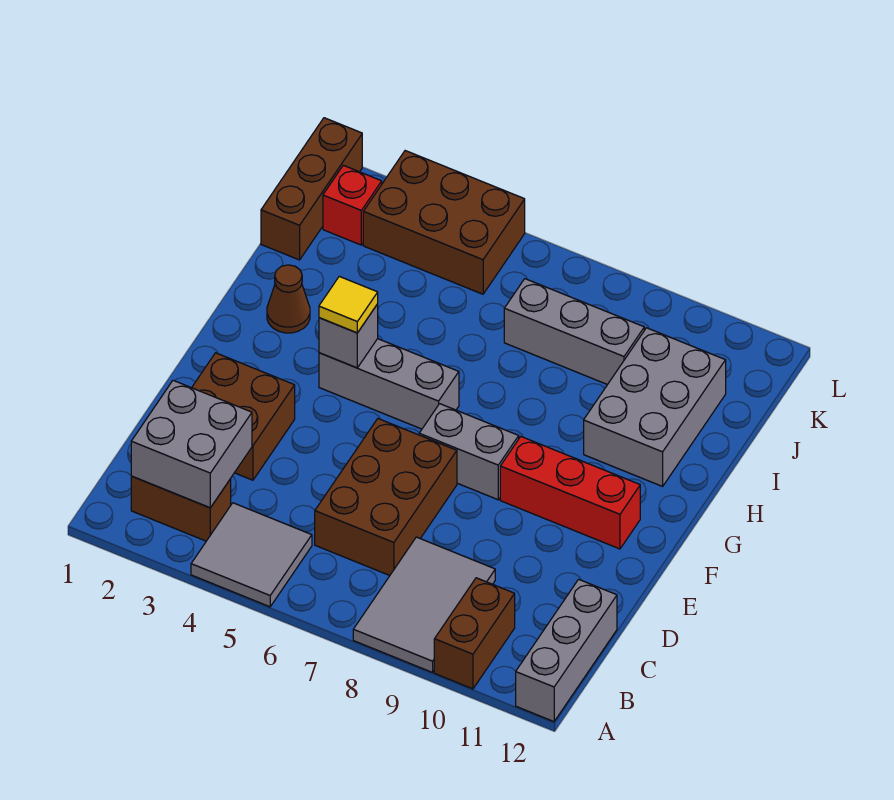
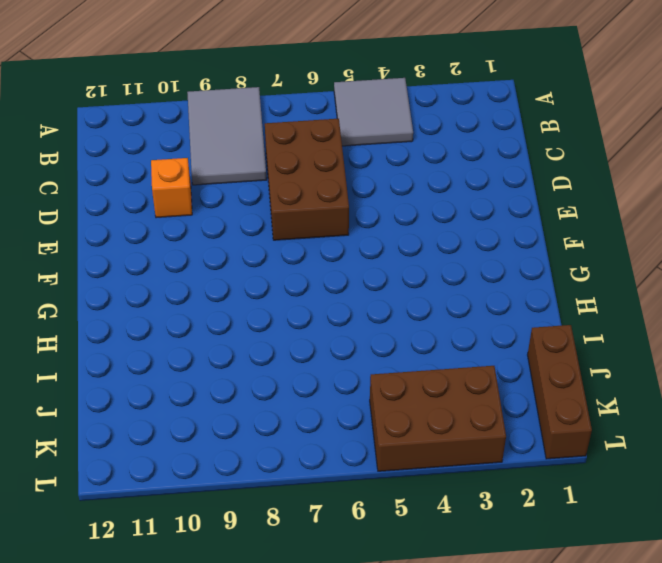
orange brick D10 level 1 -> none
none -> brown brick A10:B10 level 1
none -> grey brick A12:C12 level 1
none -> brown brick B2:B3 level 1

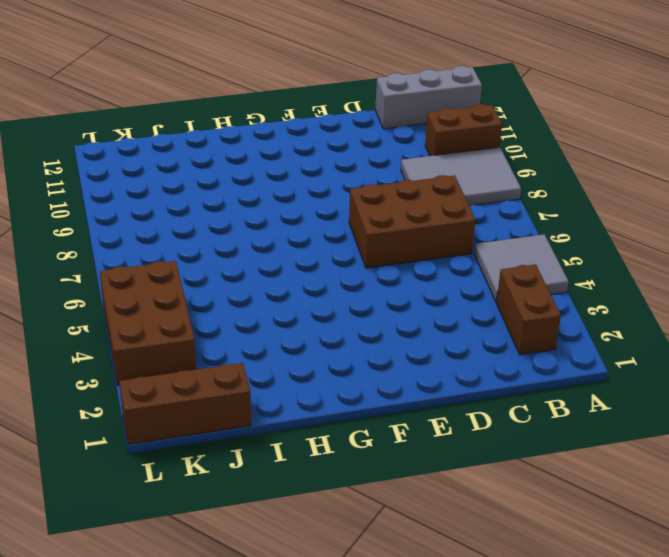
none -> brown brick D2:E3 level 1
none -> grey brick F7:F8 level 1
none -> red brick F9:F11 level 1

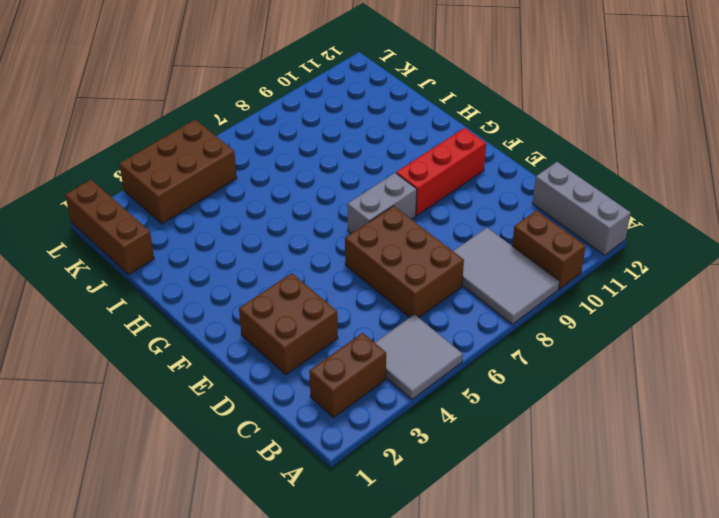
none -> grey brick G4:G6 level 1
none -> brown cone H2 level 1
none -> grey brick H10:J11 level 1

